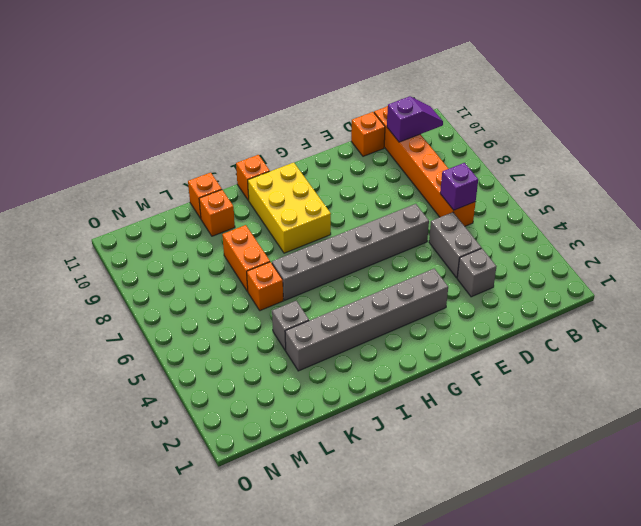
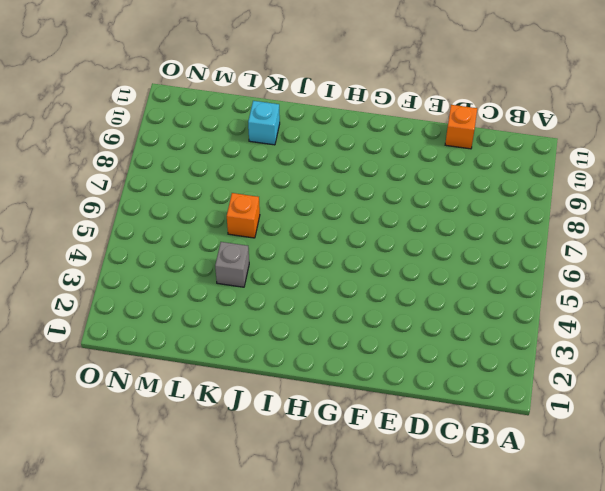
cyan brick K10 level 1 -> orange brick K10 level 1
none -> orange brick C6:C11 level 1
none -> grey brick D3 level 1
none -> grey brick D4:D5 level 1

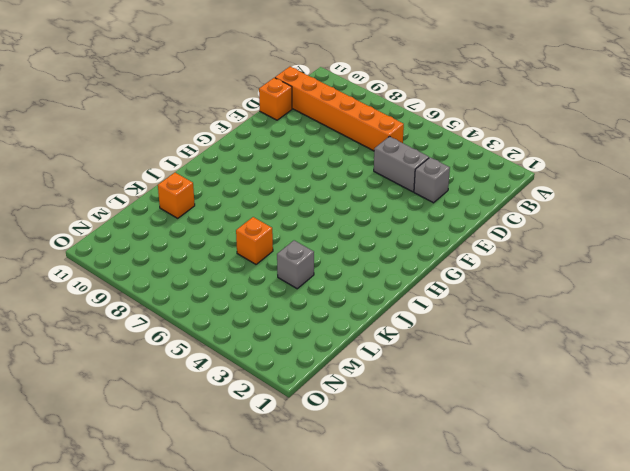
none -> grey brick E6:J6 level 1
none -> grey brick F3:K3 level 1
none -> yellow brick H8:I10 level 1

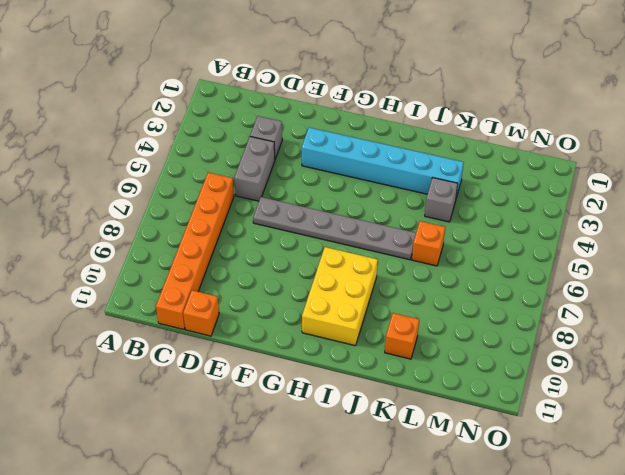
grey plate E6:J6 level 1 -> grey brick E6:J6 level 1
cyan brick F3:K3 level 1 -> grey brick F3:K3 level 1
none -> orange brick I11 level 1
none -> orange brick K7:K8 level 1
none -> orange brick K11 level 1

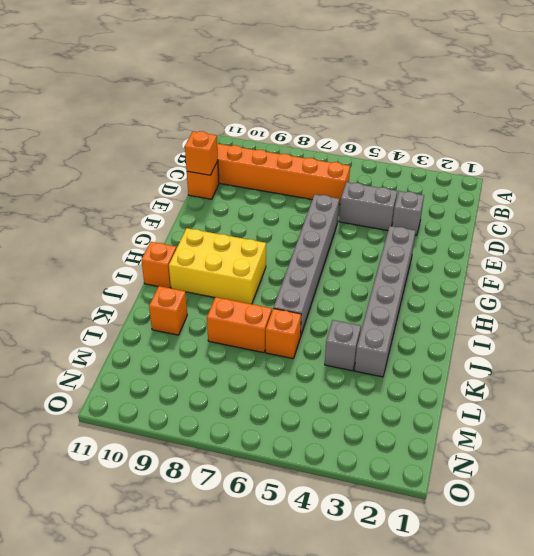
orange brick D11 level 2 -> orange brick K11 level 1
none -> purple slope B10:C10 level 2 top C
none -> purple brick C6 level 2

